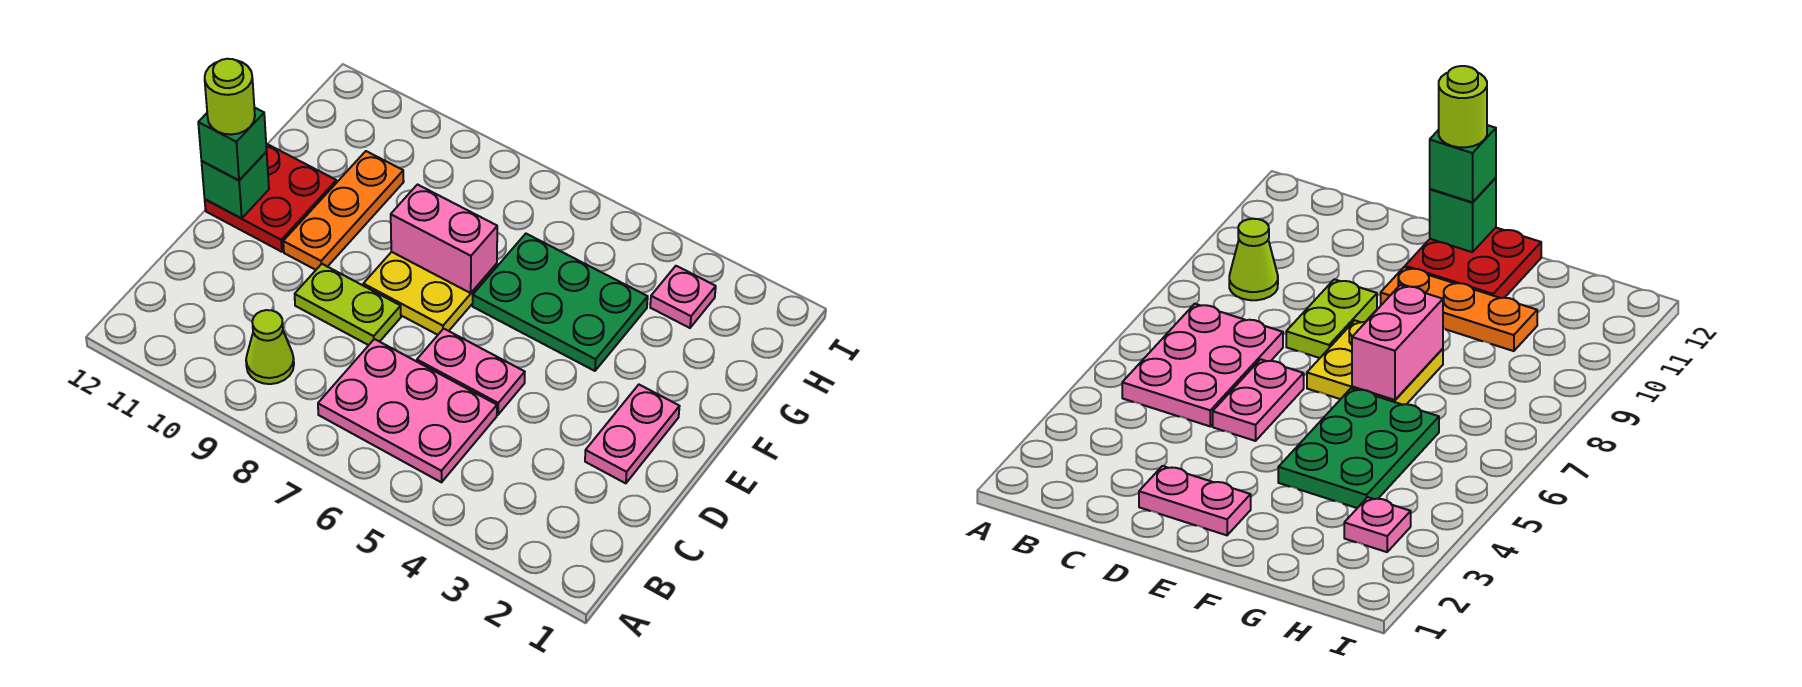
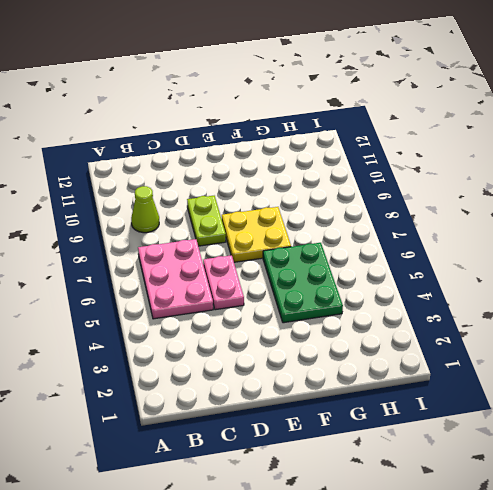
none -> pink plate D2:E2 level 1
none -> orange plate E10:G10 level 1
none -> red plate E11:F12 level 1

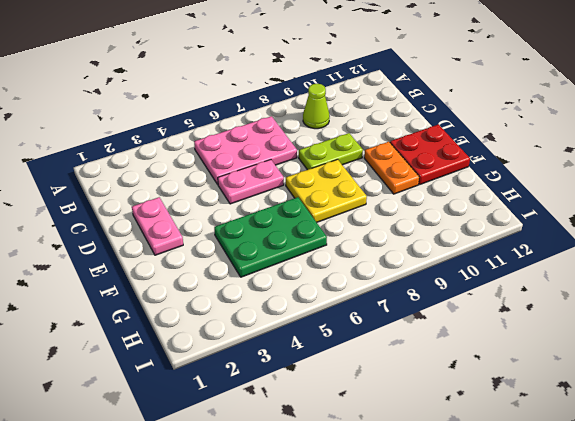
orange plate E10:F10 level 1 -> orange plate E10:G10 level 1
none -> pink plate H3 level 1
none -> green brick E12 level 2
none -> pink brick F7:F8 level 2

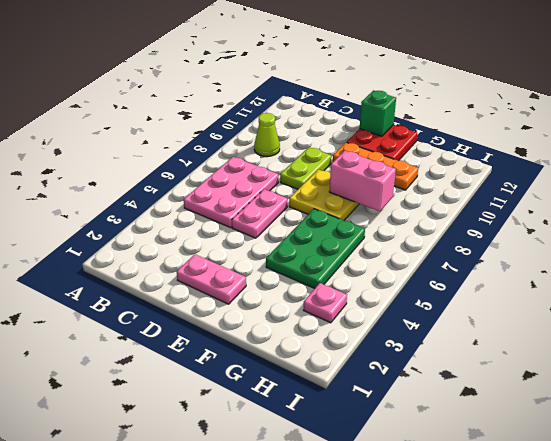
pink brick F8:G8 level 2 -> pink brick F7:F8 level 2
none -> green brick E12 level 3
none -> lime round brick E12 level 4

